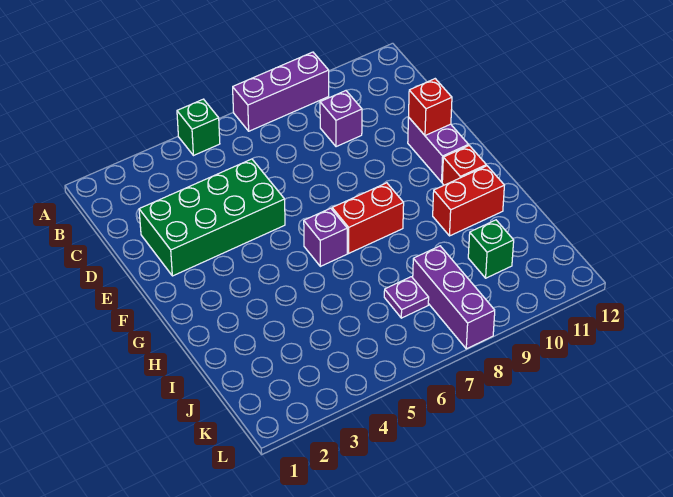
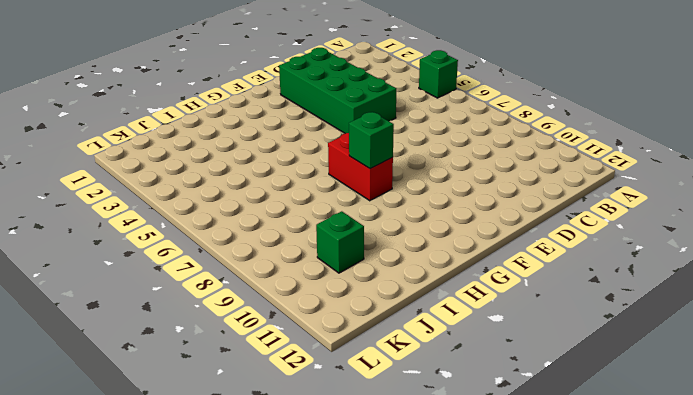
green brick G8 level 2 -> none
none -> purple brick A7:A9 level 1
none -> purple brick C9 level 1
none -> purple brick E11:F11 level 1

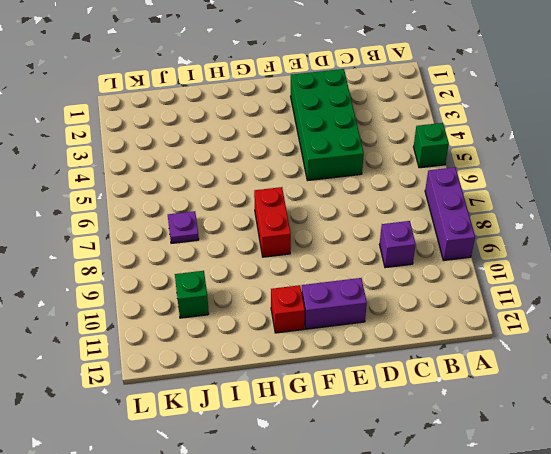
none -> purple brick G6 level 1
none -> red brick H10:H11 level 1
none -> purple brick J8:L8 level 1

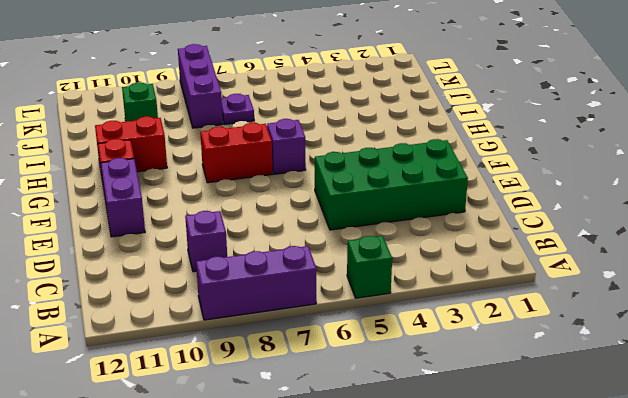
none -> red brick E11 level 2

